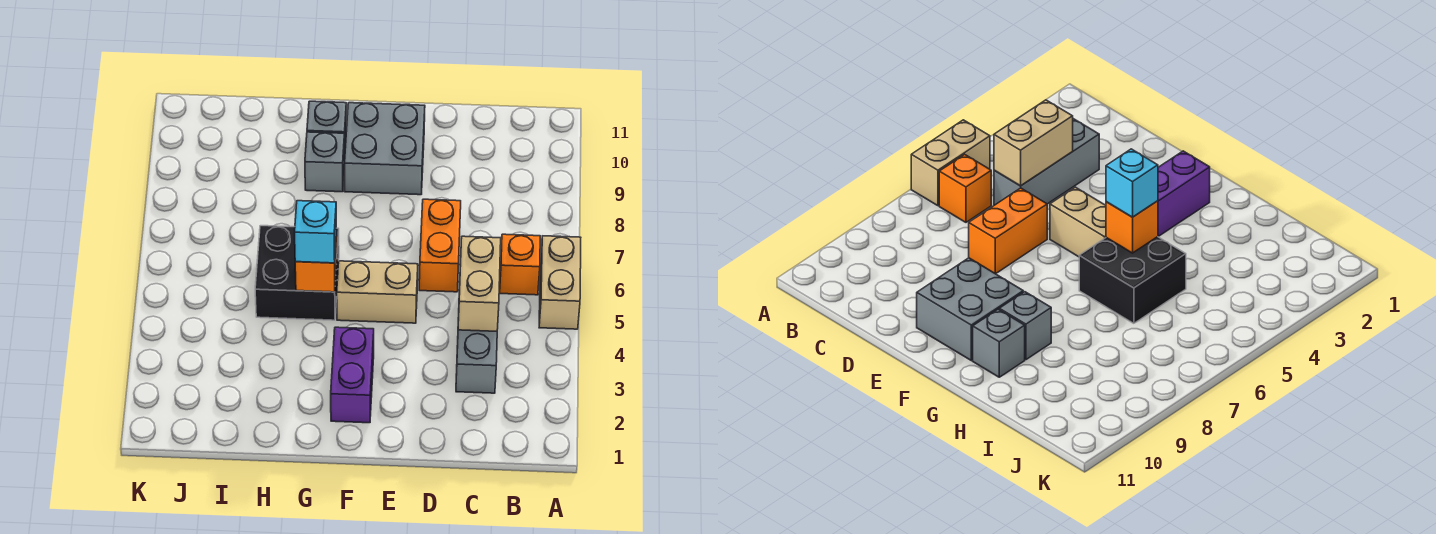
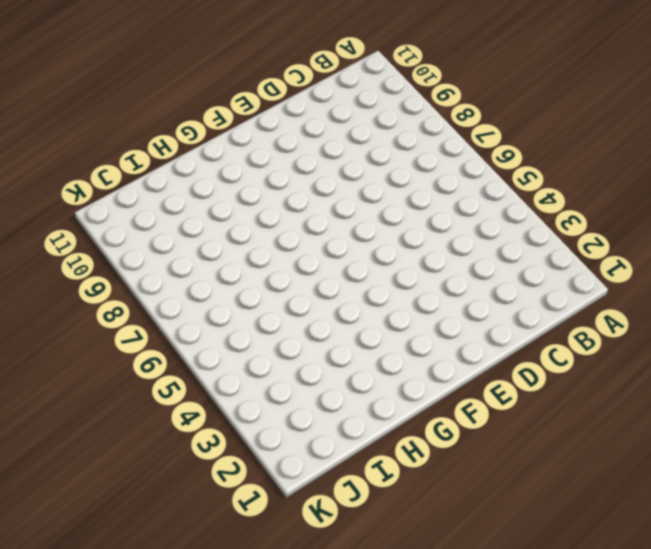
none -> tan brick A5:A6 level 1
none -> orange brick B6 level 1
none -> grey brick C3:C5 level 1

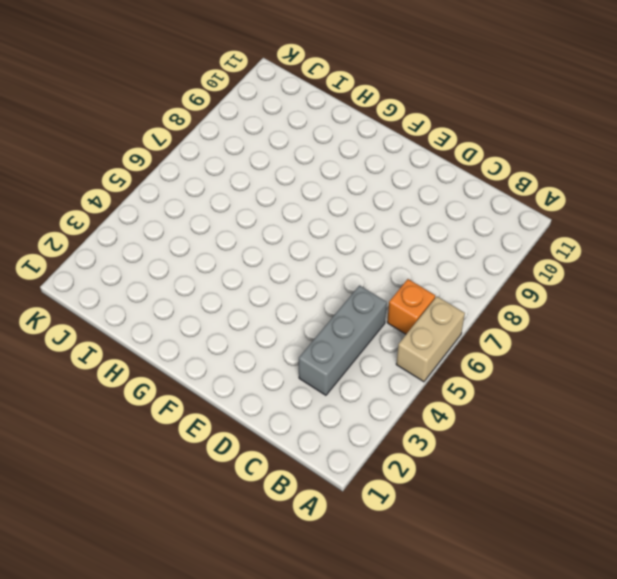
none -> orange brick D6:D7 level 1
none -> tan brick E5:F5 level 1
none -> grey brick E9:F10 level 1

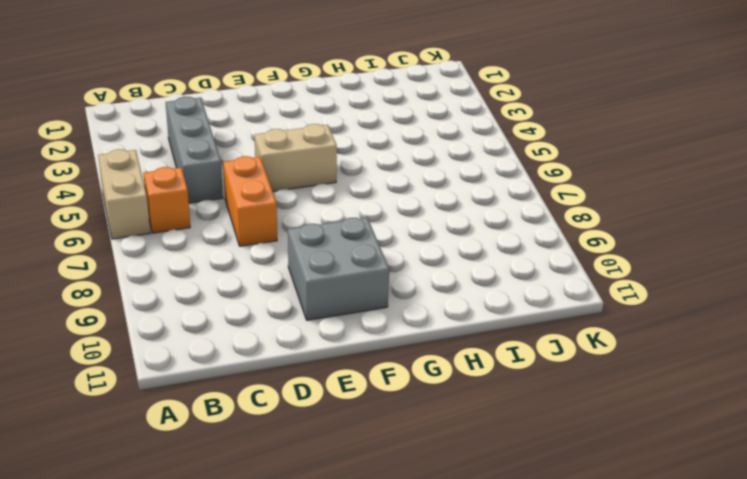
none -> purple brick F2:F3 level 1
none -> black brick G5:H6 level 1
none -> grey brick G9 level 1

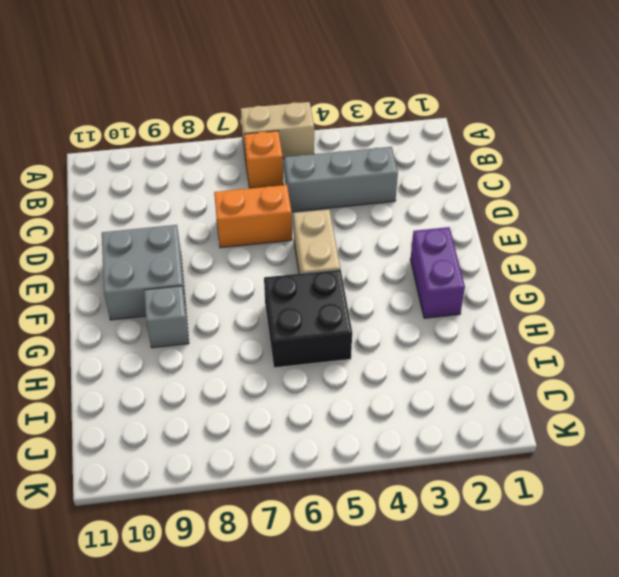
purple brick F2:G2 level 1 -> purple brick F2:F3 level 1
none -> grey brick G10 level 1
none -> tan brick C4:C5 level 2
none -> orange brick G5 level 2

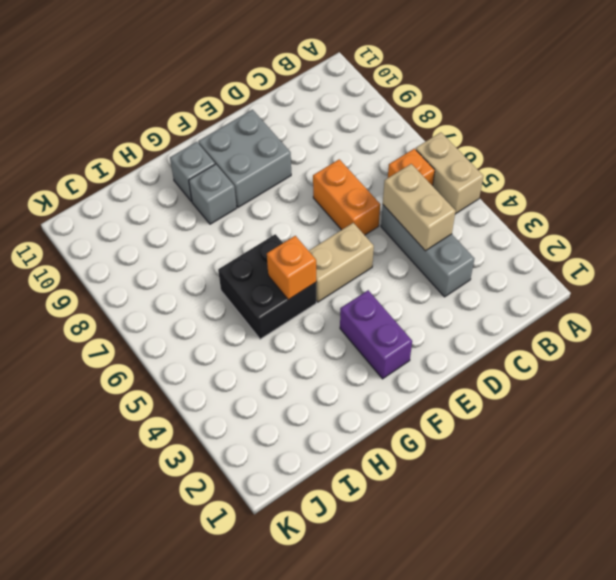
none -> cyan brick G5 level 3

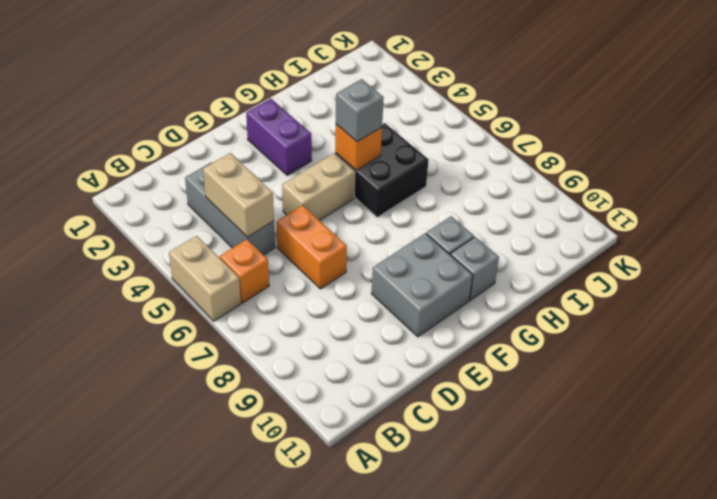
grey brick G5 level 3 -> cyan brick G5 level 3

